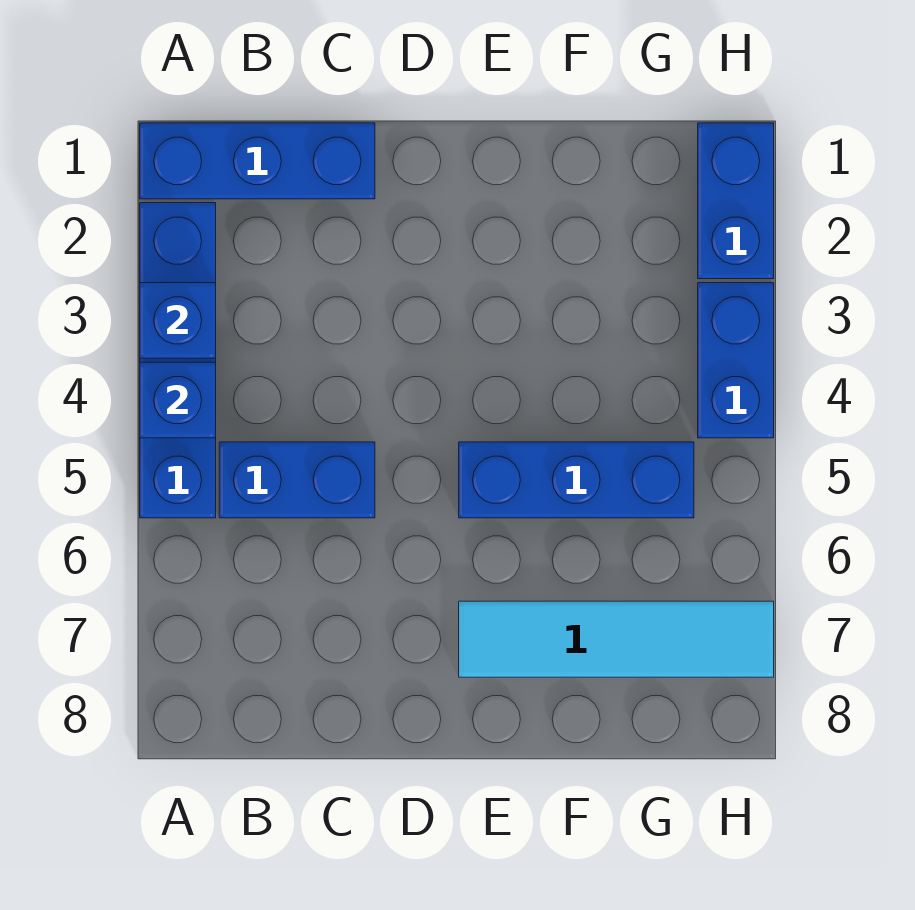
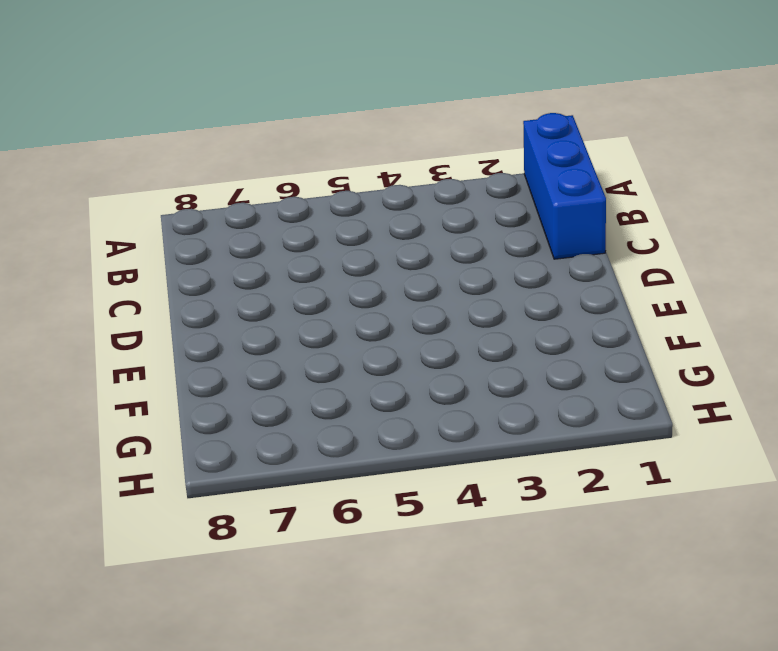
none -> blue brick A2:A5 level 1
none -> blue brick B5:C5 level 1

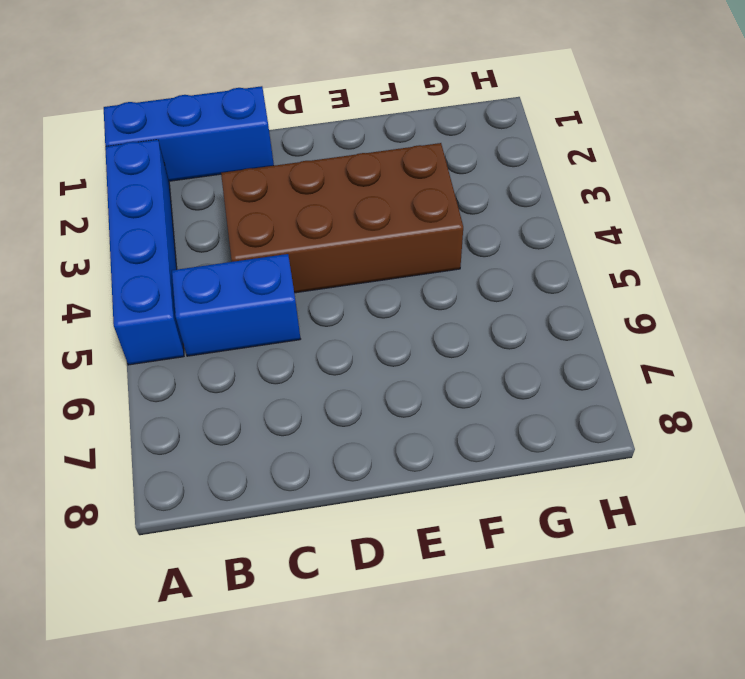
brown brick C3:F4 level 1 -> none
none -> blue brick E5:G5 level 1
none -> cyan tile E7:H7 level 1

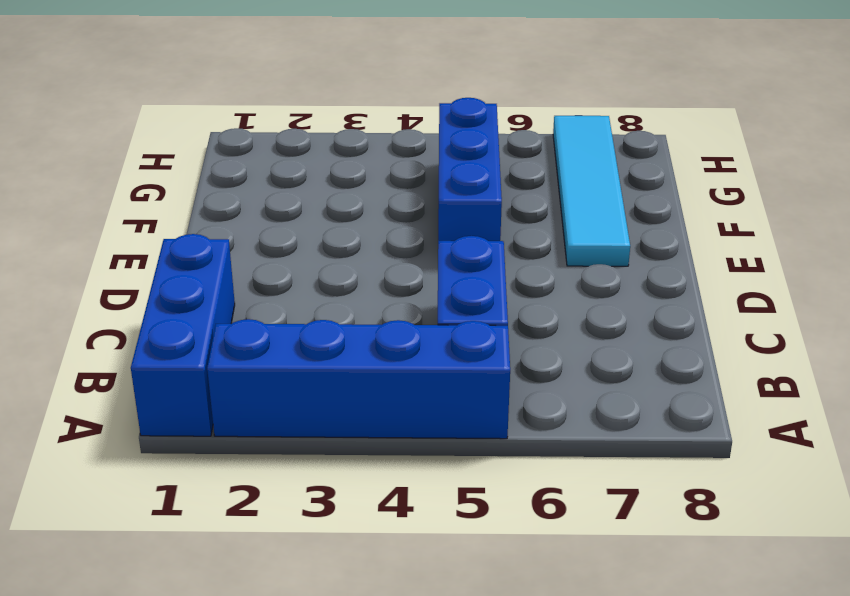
none -> blue brick H1:H2 level 1
none -> blue brick H3:H4 level 1

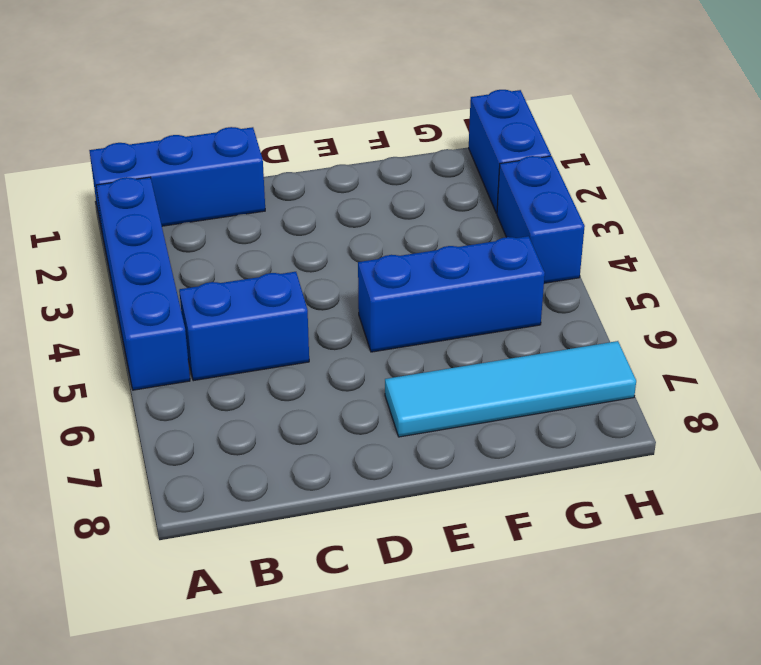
none -> blue brick A3 level 2
none -> blue brick A4 level 2

